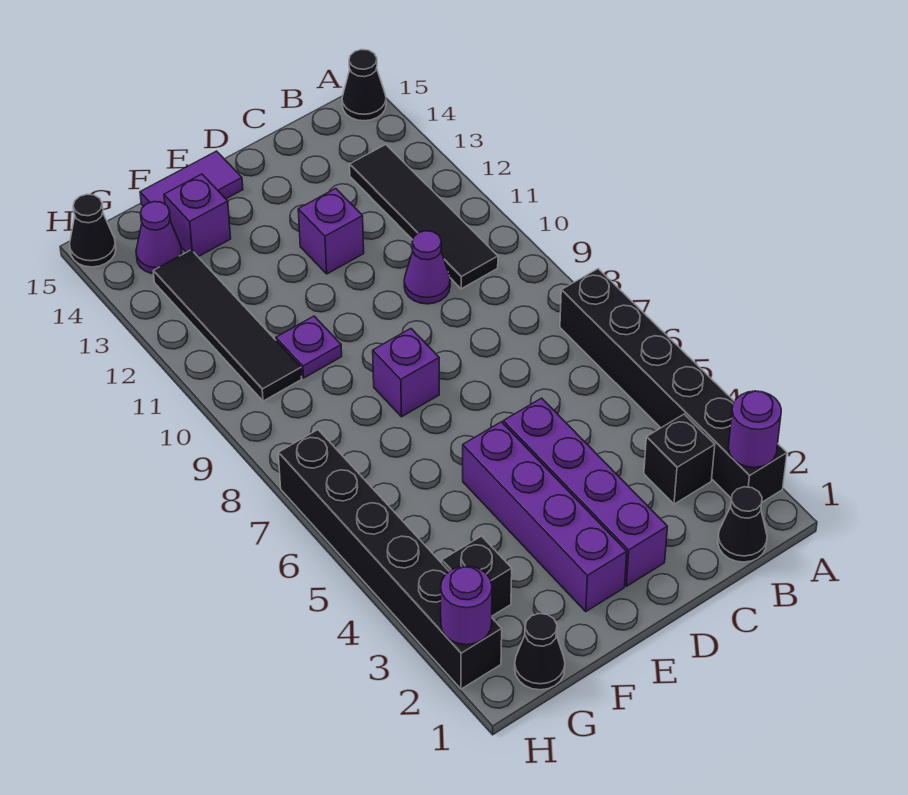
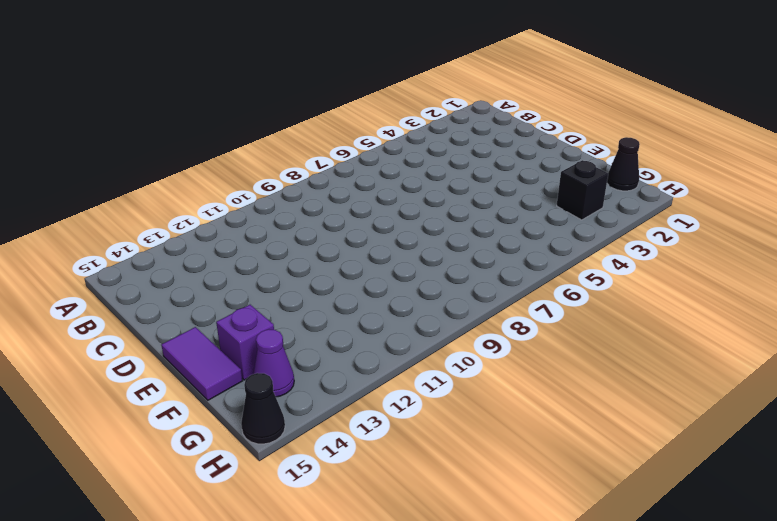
none -> black brick A2:A7 level 1
none -> black cone A15 level 1
none -> black cone B1 level 1

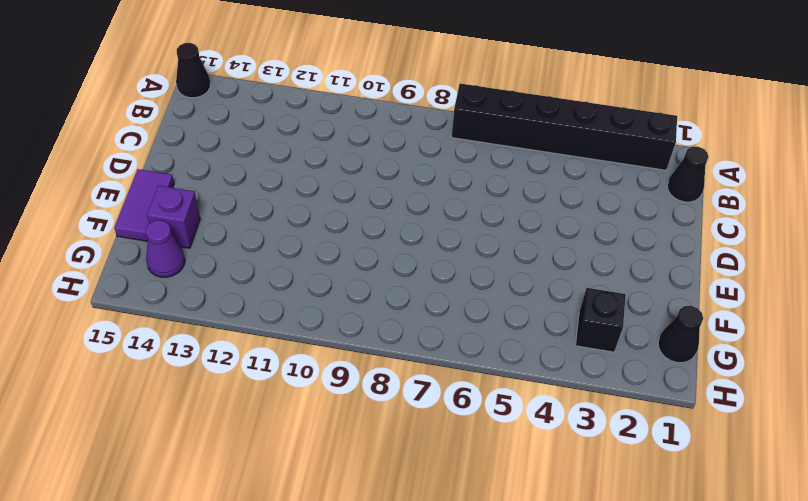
none -> black brick B3 level 1
none -> black tile B10:B13 level 1
none -> purple cone C10 level 1

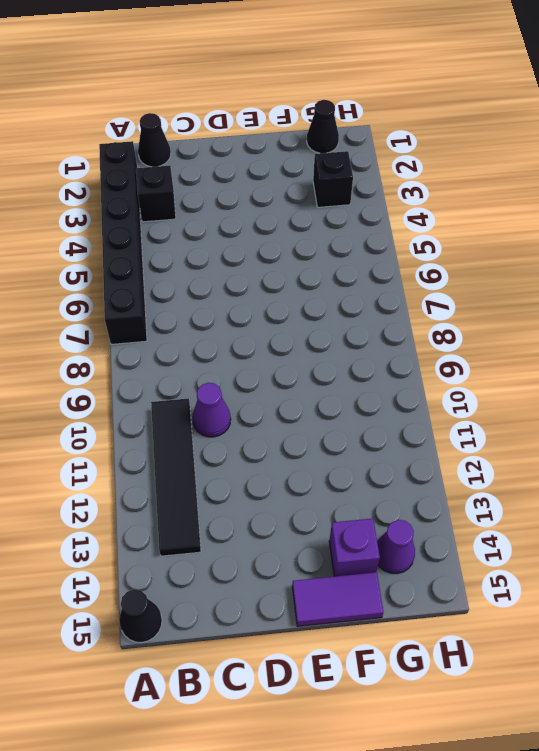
none -> purple brick D2:D5 level 1
none -> purple brick D12 level 1
none -> purple brick E2:E5 level 1

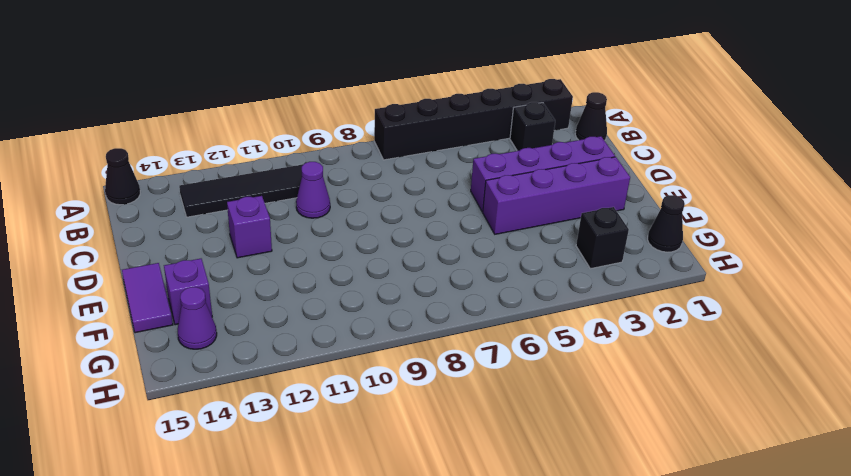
none -> purple brick E8 level 1
none -> purple plate F10 level 1
none -> black tile G10:G13 level 1

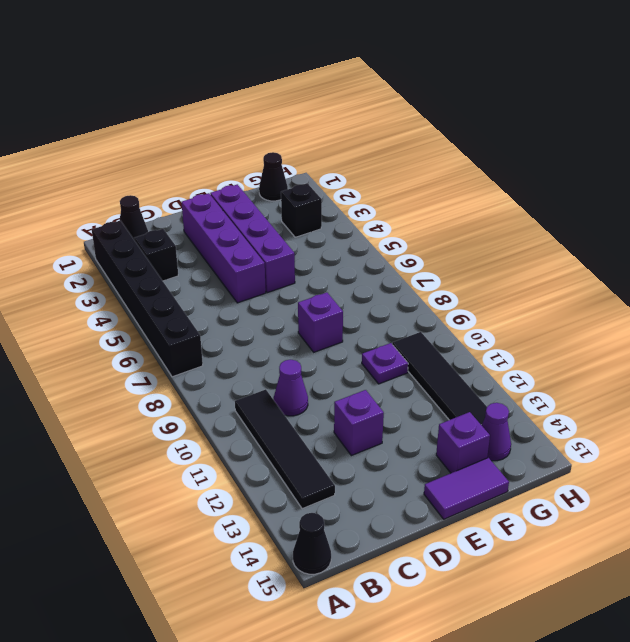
none -> black brick H2:H7 level 1
none -> black cone H15 level 1
none -> purple round brick A2 level 2

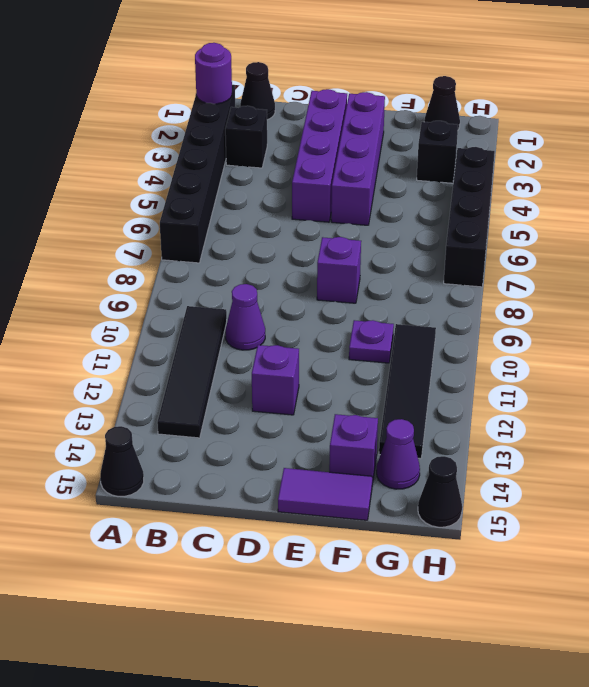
black brick H4:H7 level 1 -> black brick H2:H7 level 1
none -> purple round brick H2 level 2

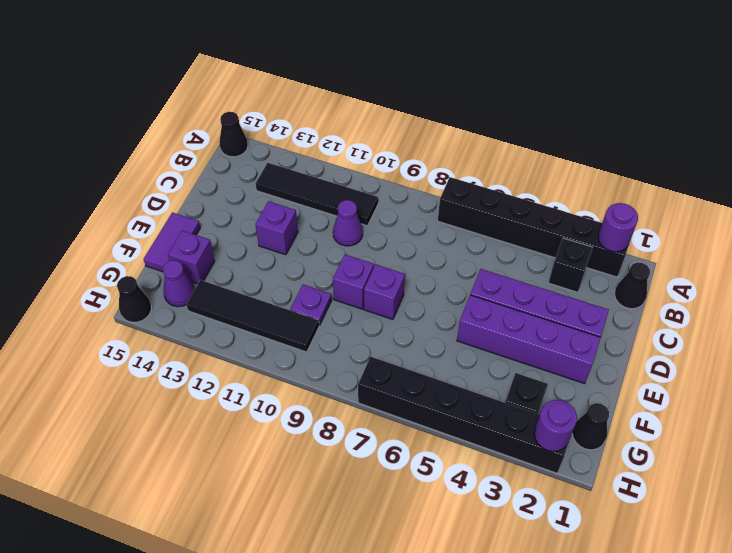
purple brick E9 level 1 -> none

